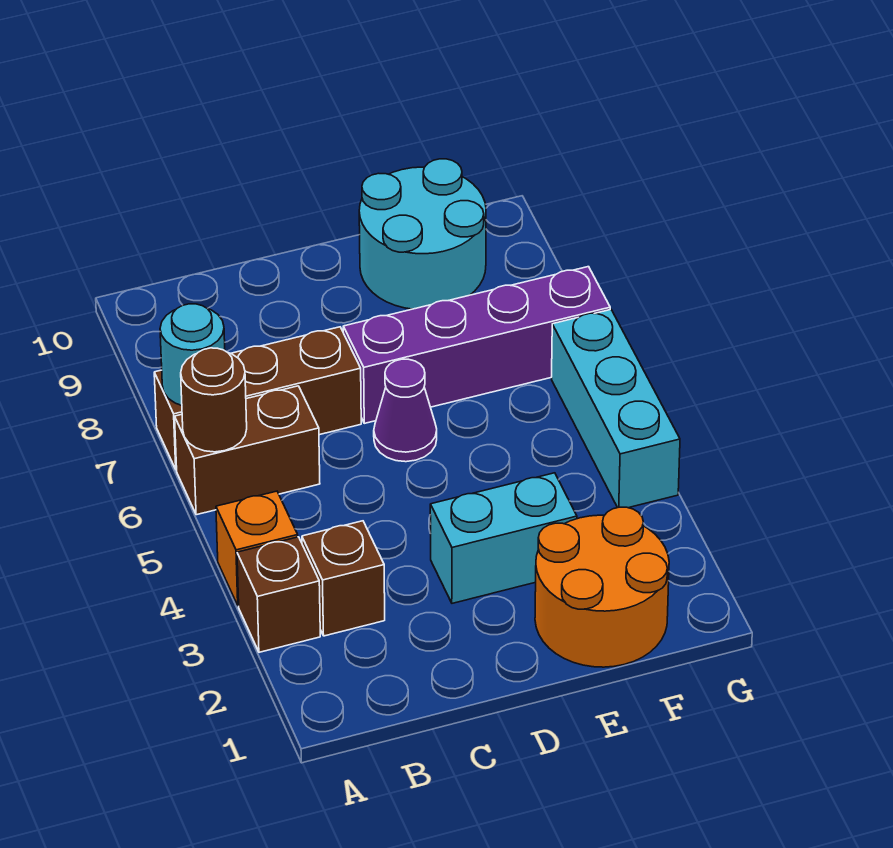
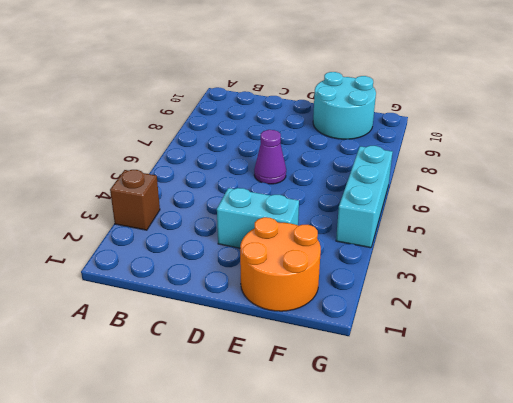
none -> orange brick A4 level 1
none -> brown brick A6:B6 level 1
none -> brown brick A7:C7 level 1

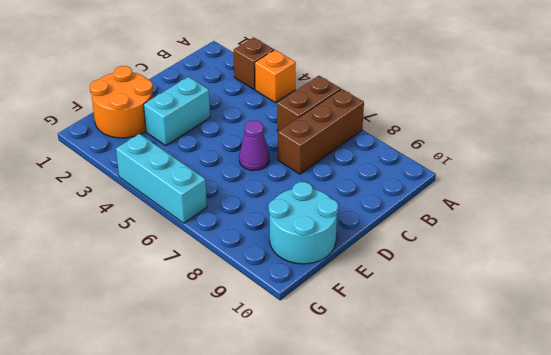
none -> brown brick B3 level 1
none -> purple brick D7:G7 level 1
none -> brown round brick A6 level 2

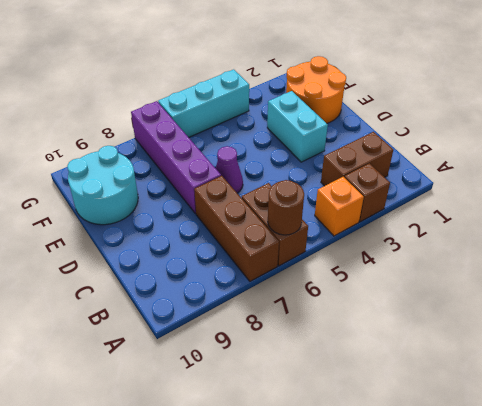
brown brick B2:B3 level 1 -> brown brick B3 level 1
none -> cyan round brick A7 level 2

